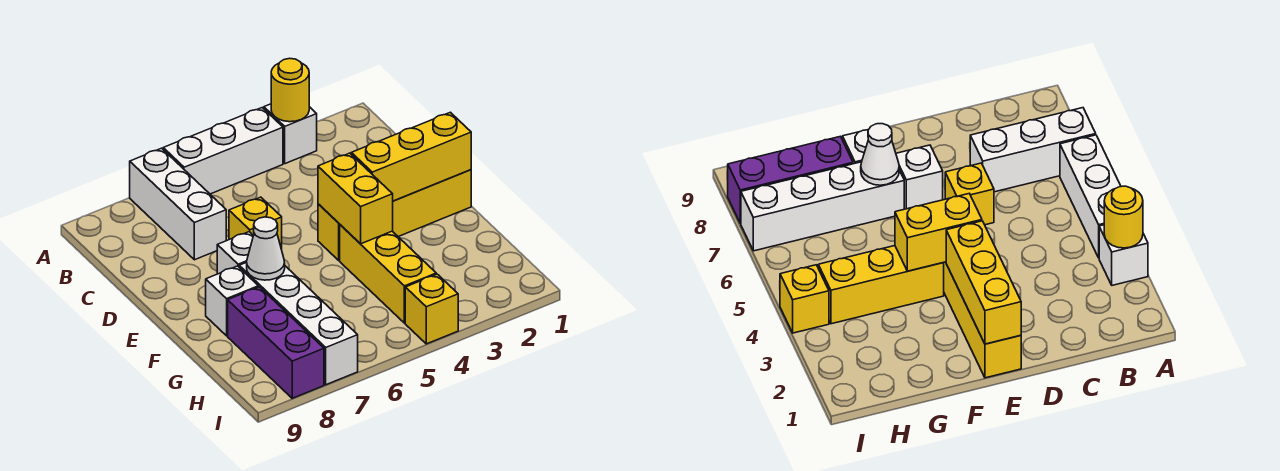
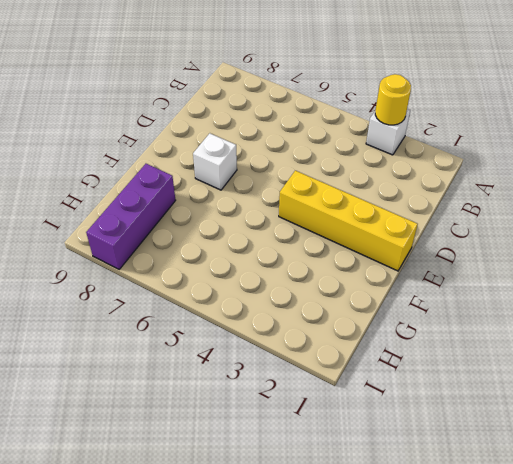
none -> white brick A4:A6 level 1
none -> white brick A7:C7 level 1
none -> yellow brick D6 level 1

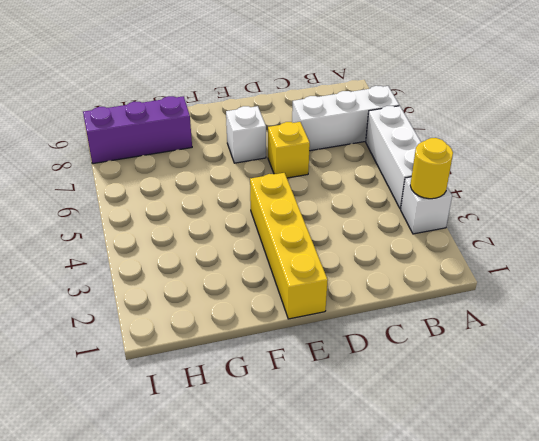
none -> yellow brick F4:H4 level 1
none -> white brick F7:I7 level 1
none -> white brick F8 level 1

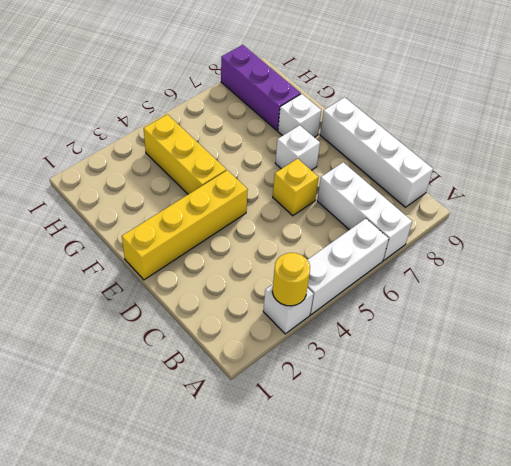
white brick B9:E9 level 1 -> white brick F7:I7 level 1
none -> yellow brick I4 level 1
none -> yellow brick E1:E3 level 2
none -> yellow brick E4:F4 level 2

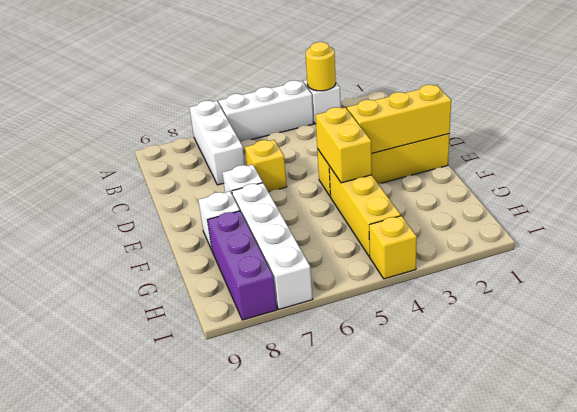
none -> white cone F7 level 2

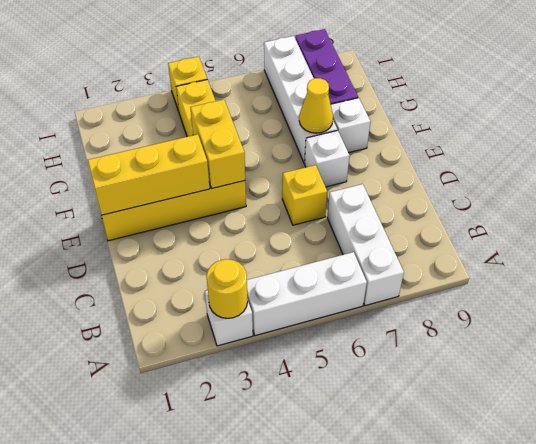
yellow cone F7 level 2 -> white cone F7 level 2

